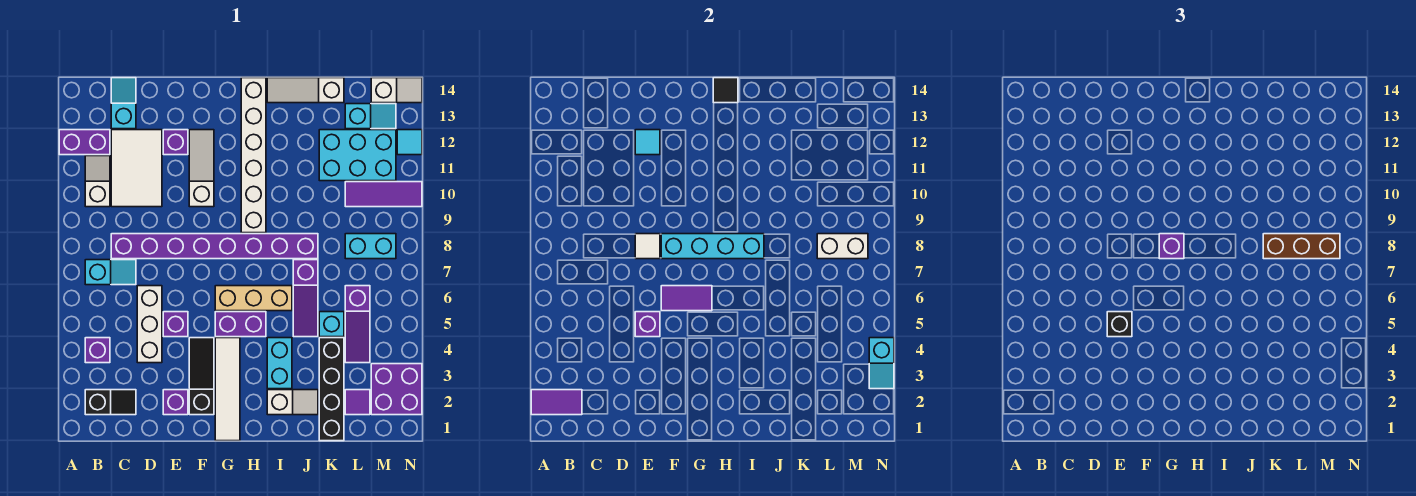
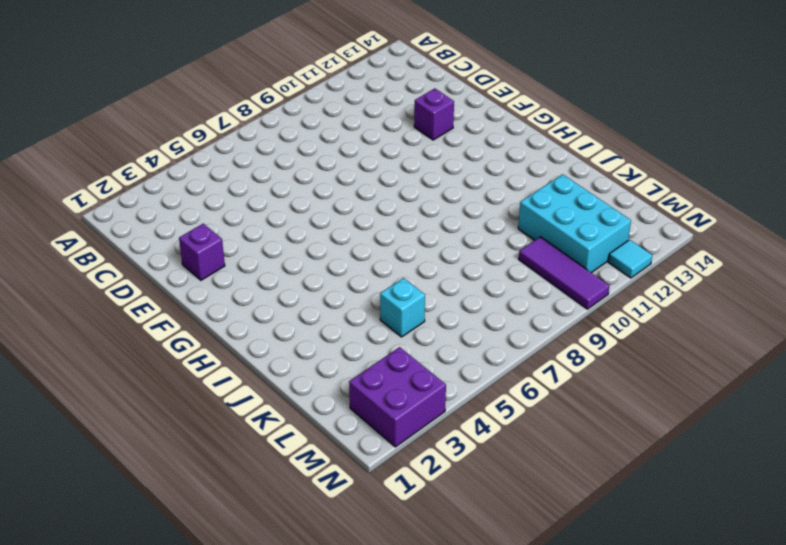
none -> purple brick A12:B12 level 1
none -> black slope B2:C2 level 1 top B
none -> purple brick B4 level 1
none -> cyan slope B7:C7 level 1 top B

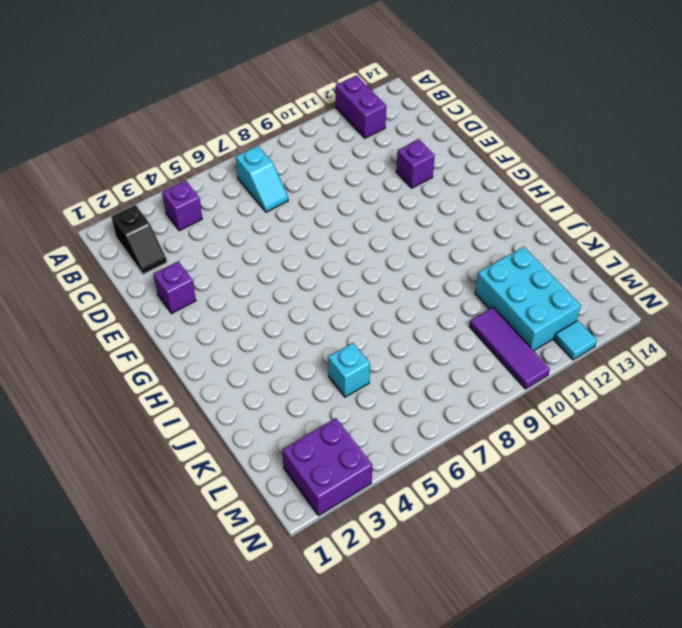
none -> white slope B10:B11 level 1 top 10
none -> purple brick C8:J8 level 1
none -> white tile C10:D12 level 1
none -> cyan slope C13:C14 level 1 top 13

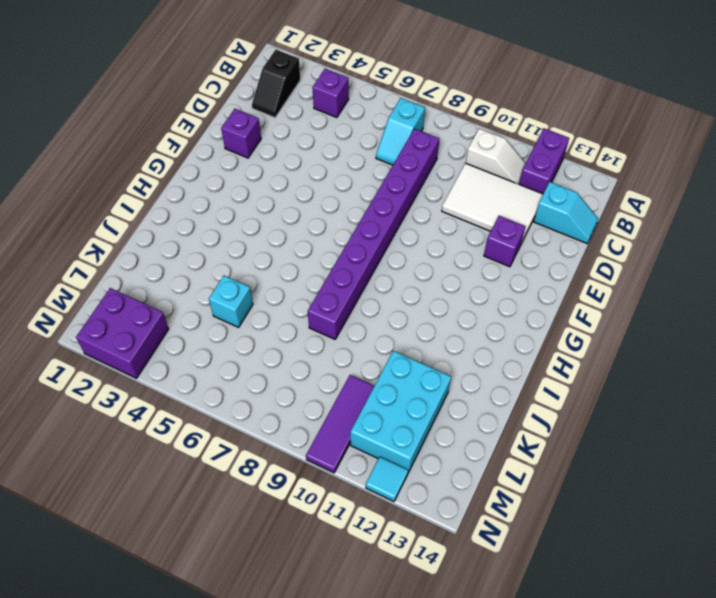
none -> white brick D4:D6 level 1
none -> purple brick E5 level 1
none -> black slope F2:F4 level 1 top 2
none -> white slope F10:F12 level 1 top 10

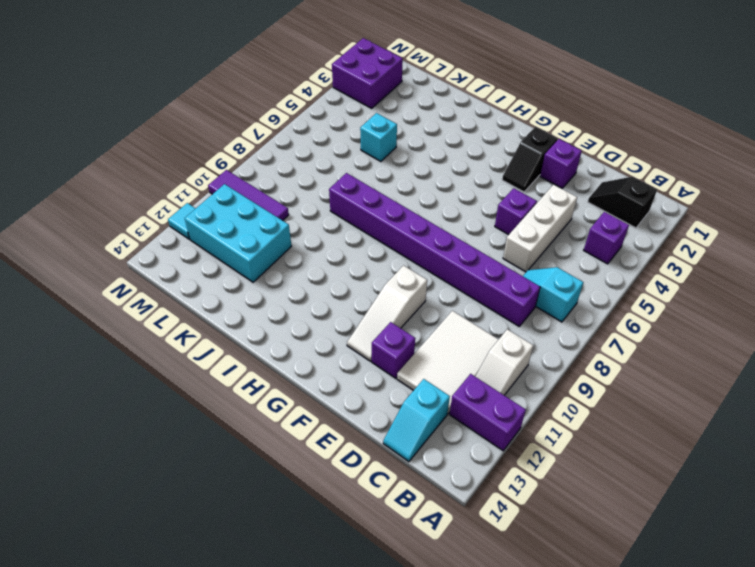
black slope F2:F3 level 1 top 2 -> black slope F2:F4 level 1 top 2
none -> white tile G1:G4 level 1
none -> purple brick G5:H5 level 1
none -> tan brick G6:I6 level 1
none -> white brick H9:H14 level 1

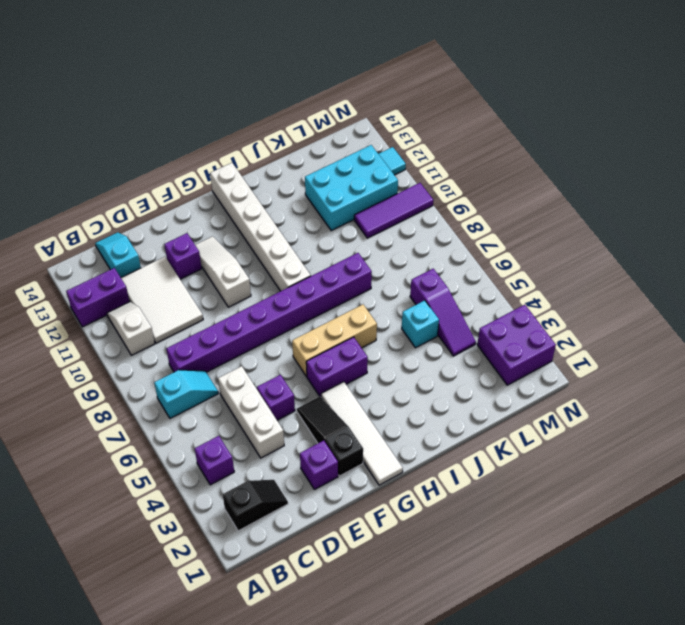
none -> white slope I2:J2 level 1 top I
none -> cyan brick I3:I4 level 1
none -> white slope I14:K14 level 1 top K
none -> purple slope J5:J7 level 1 top 7

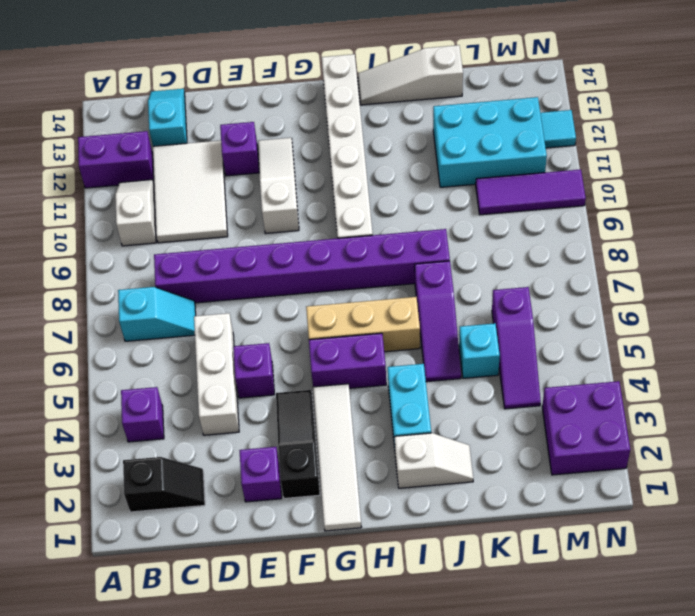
none -> black brick K1:K4 level 1
none -> purple tile L2 level 1
none -> cyan brick L8:M8 level 1
none -> cyan slope L13:M13 level 1 top L

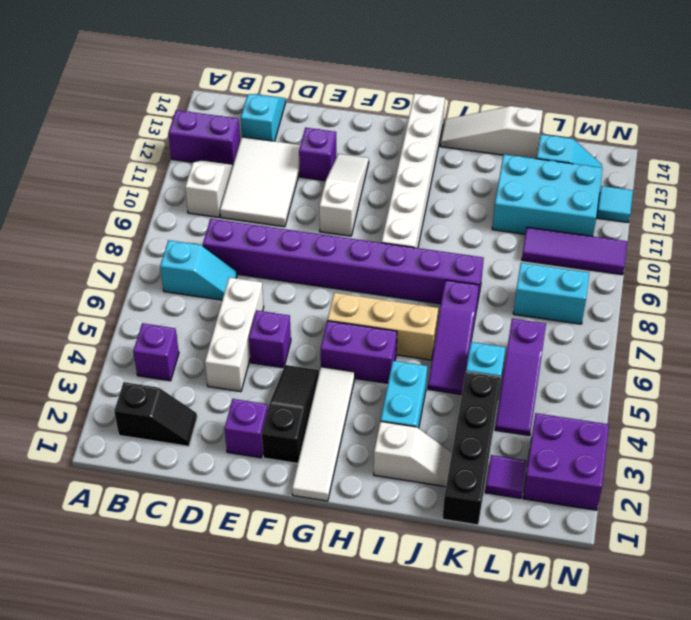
none -> white slope M14:N14 level 1 top M
none -> purple tile A2:B2 level 2
none -> purple brick E5 level 2
none -> white tile E8 level 2

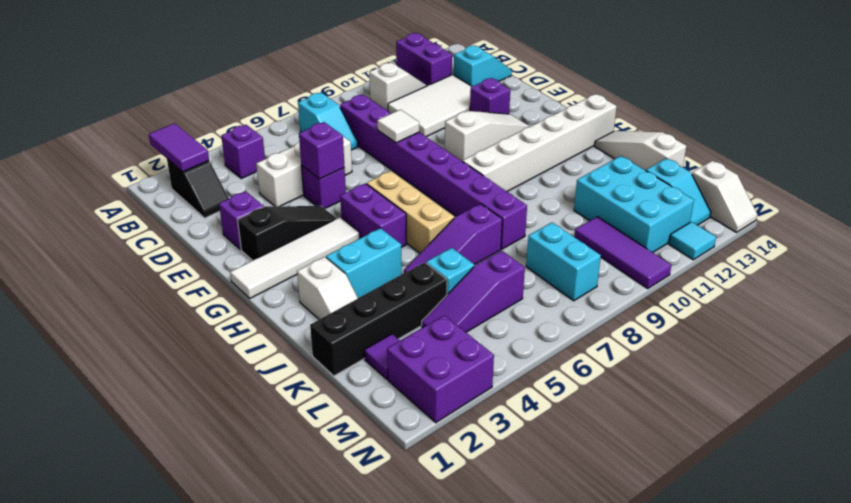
none -> cyan tile E12 level 2
none -> purple tile F6:G6 level 2
none -> cyan brick F8:I8 level 2
none -> black tile H14 level 2

